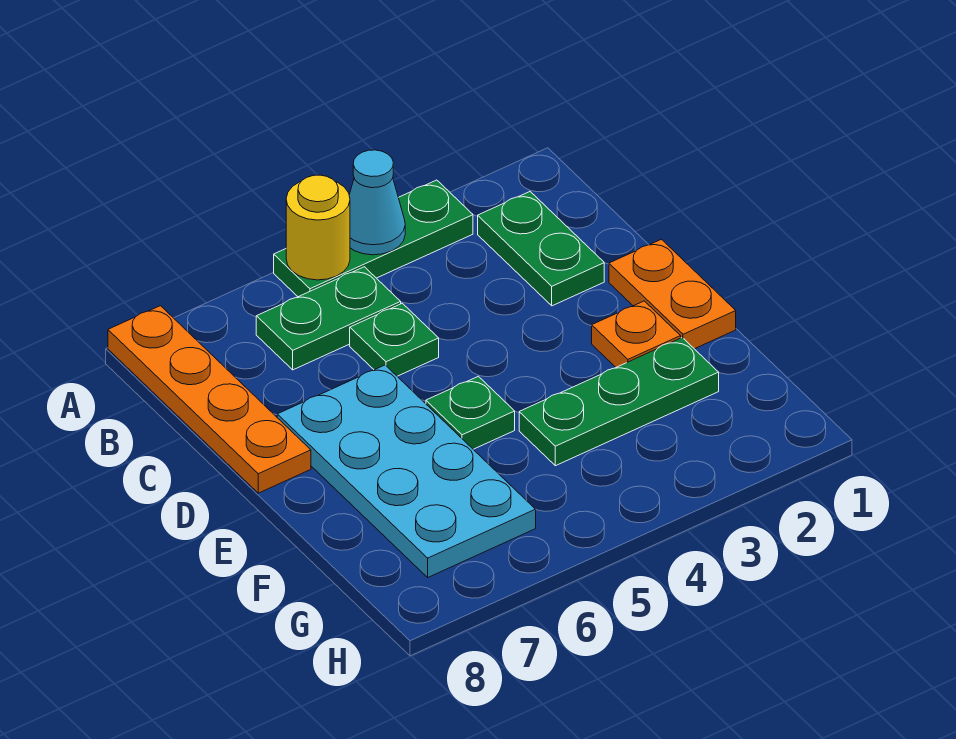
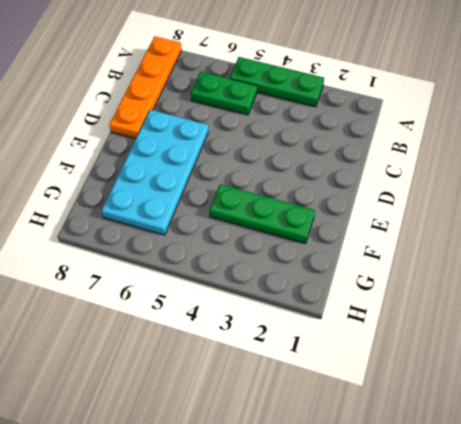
none -> green plate B2:C2 level 1
none -> green plate C5 level 1
none -> orange plate D1:E1 level 1

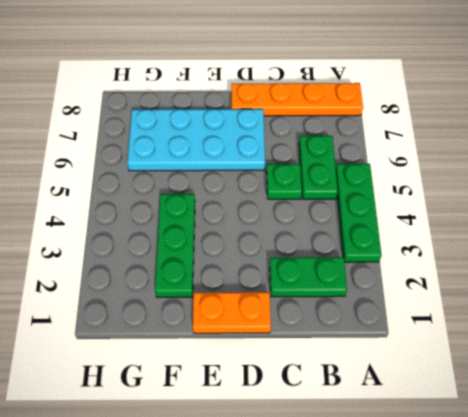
none -> orange plate E2 level 1
none -> green plate E5 level 1
none -> cyan cone A4 level 2

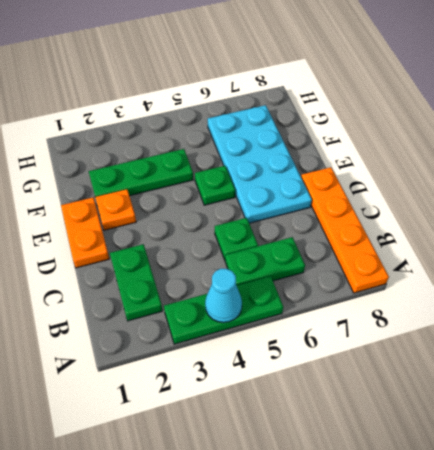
none -> yellow round brick A5 level 2

